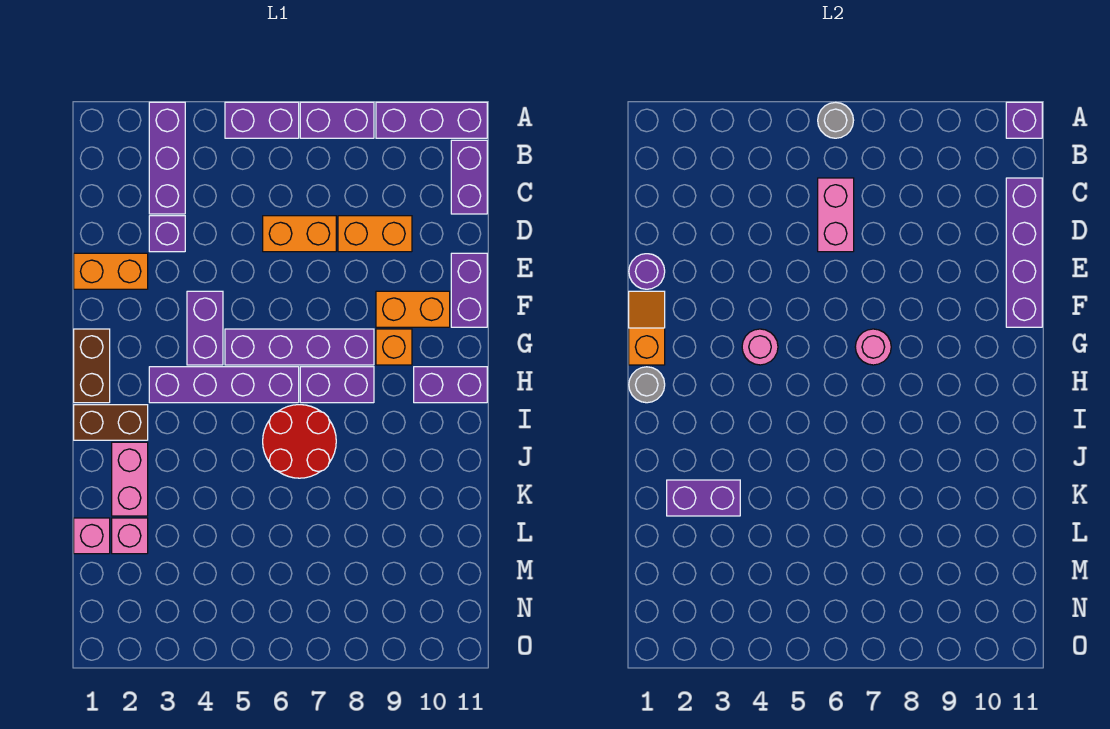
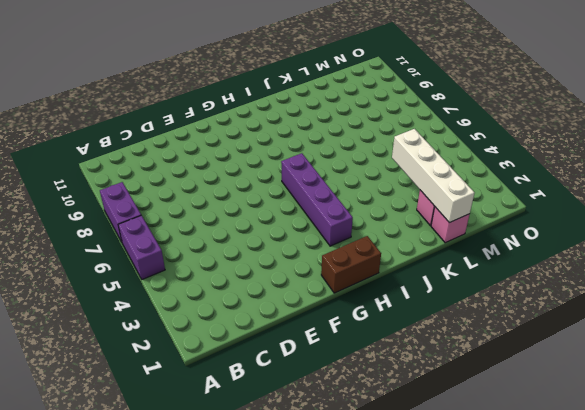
white brick L1:L4 level 2 -> none
none -> purple brick A3:C3 level 1
none -> purple brick A9:A11 level 1
none -> purple brick B11:C11 level 1
none -> purple brick D3 level 1

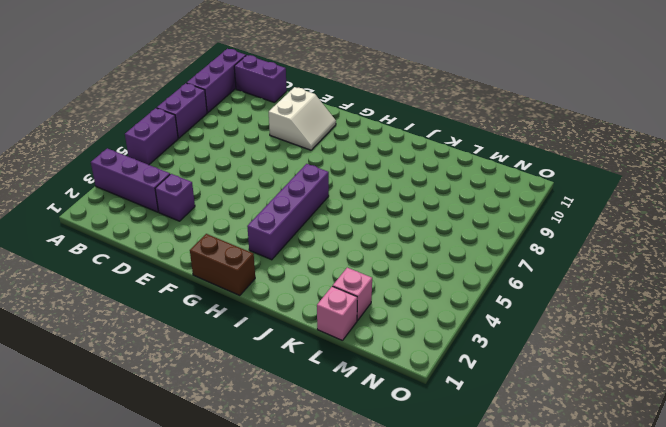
white slope E9:F10 level 1 top E -> orange brick F9:F10 level 1
none -> orange brick D6:D7 level 1
none -> orange brick D8:D9 level 1
none -> orange brick E1:E2 level 1
none -> purple brick E11:F11 level 1

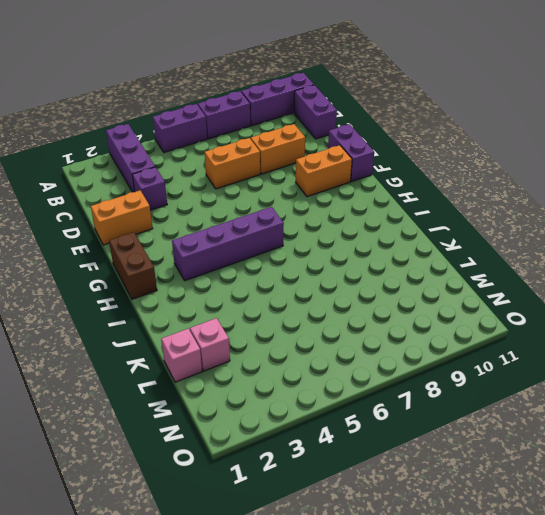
none -> purple brick F4:G4 level 1
none -> purple brick G5:G8 level 1
none -> orange brick G9 level 1
none -> purple brick H7:H8 level 1

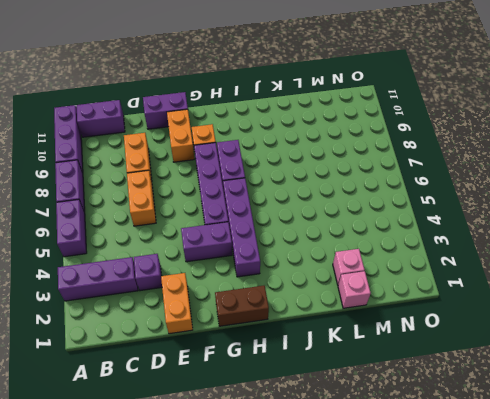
none -> purple brick H10:H11 level 1
none -> brown brick I1:I2 level 1
none -> red round brick I6:J7 level 1
none -> pink brick J2:K2 level 1

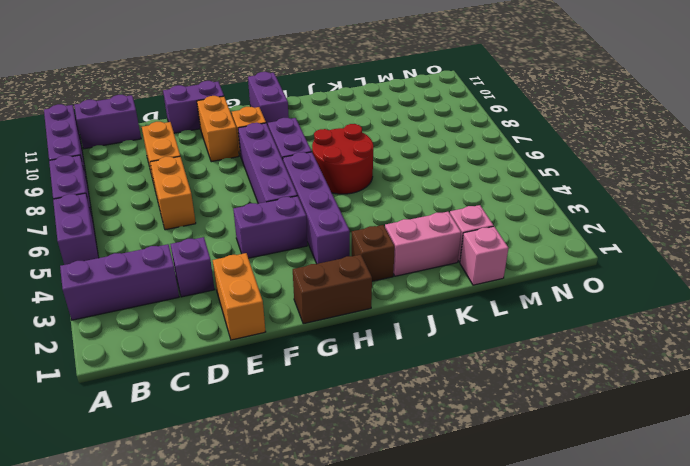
brown brick I2 level 1 -> brown brick I1:I2 level 1
none -> grey round brick A6 level 2
none -> purple brick A11 level 2
none -> pink brick C6:D6 level 2
none -> purple brick C11:F11 level 2

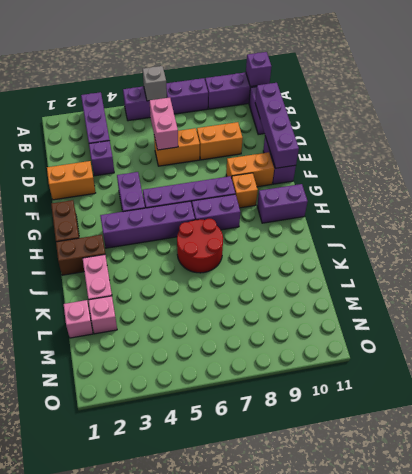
grey brick A6 level 2 -> grey round brick A6 level 2
none -> purple round brick E1 level 2
none -> orange slope F1:G1 level 2 top G
none -> pink round brick G4 level 2
none -> pink round brick G7 level 2

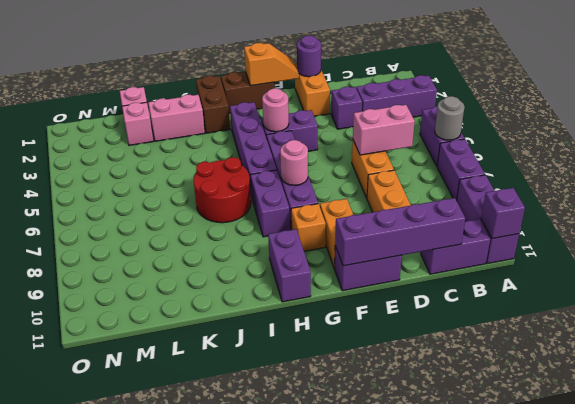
none -> grey round brick H1 level 2
none -> purple brick K2:K3 level 2

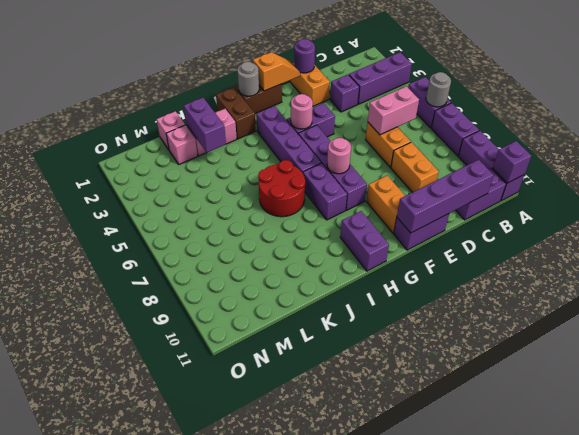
none -> orange brick G9 level 1

